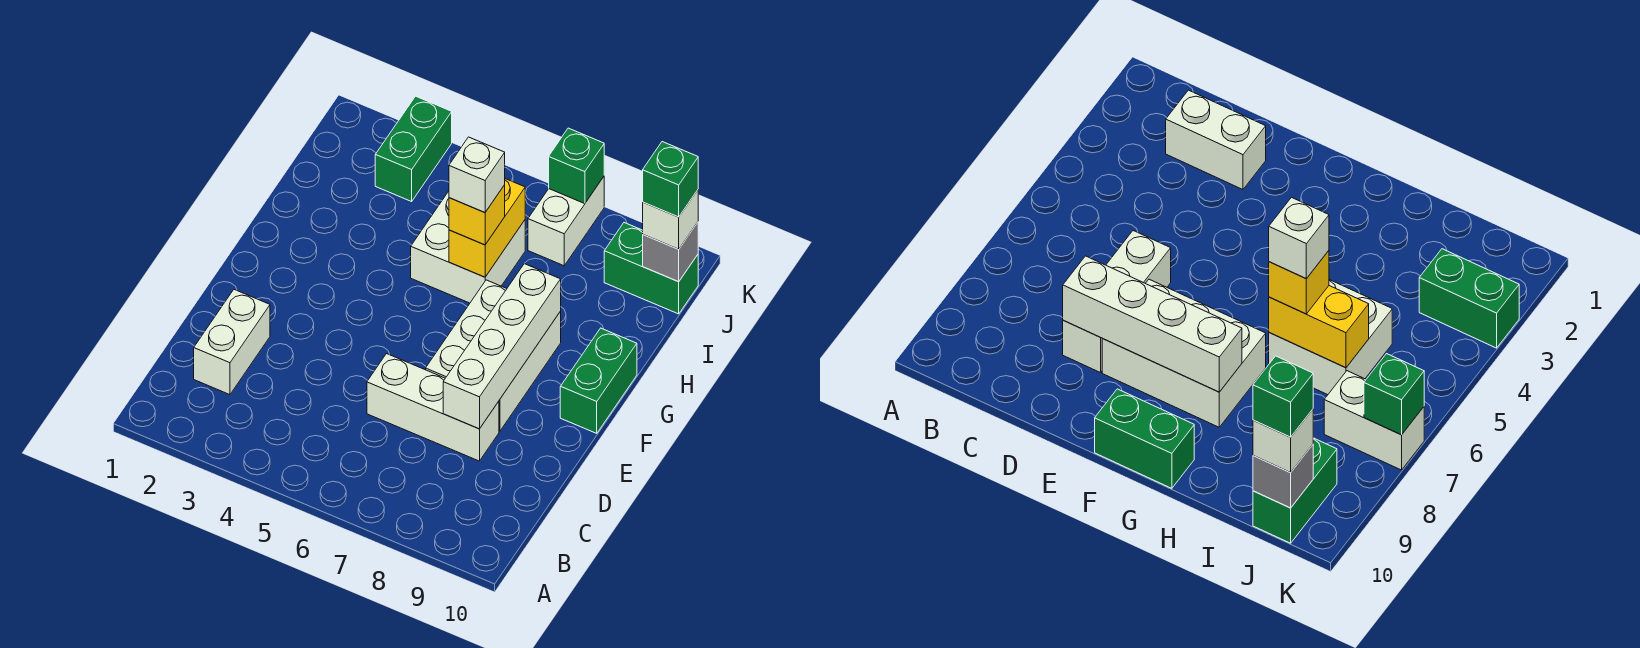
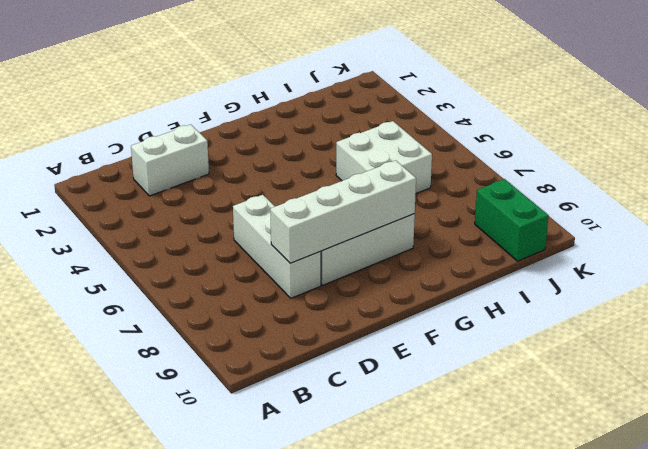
none -> green brick F10:G10 level 1
none -> green brick J3:K3 level 1
none -> white brick J7:K7 level 1

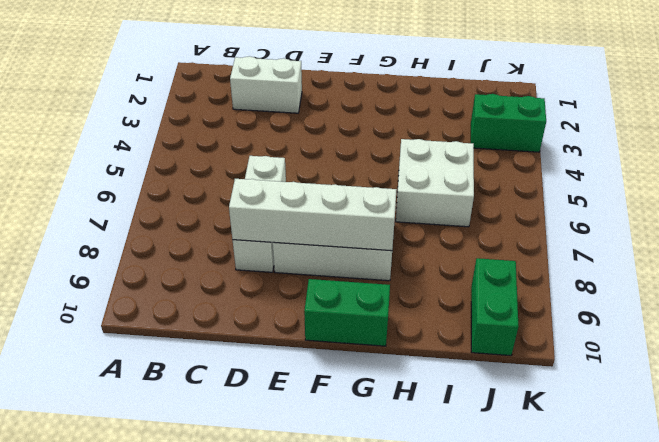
none -> white brick J7:K7 level 1
none -> yellow brick H6:I6 level 2
none -> grey brick J10 level 2

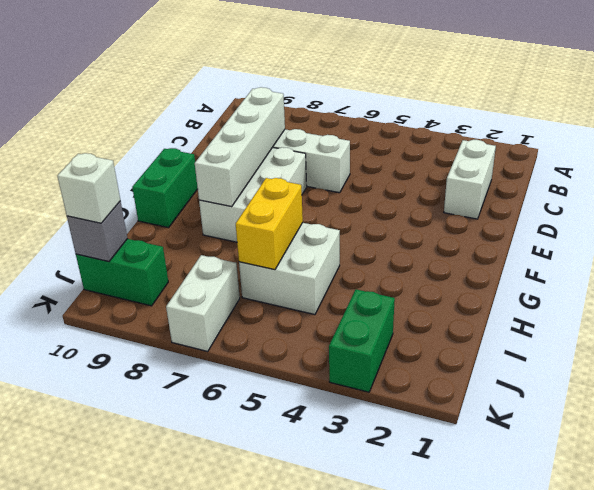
none -> green brick K7 level 2
none -> yellow brick H6 level 3
none -> white brick H6 level 4

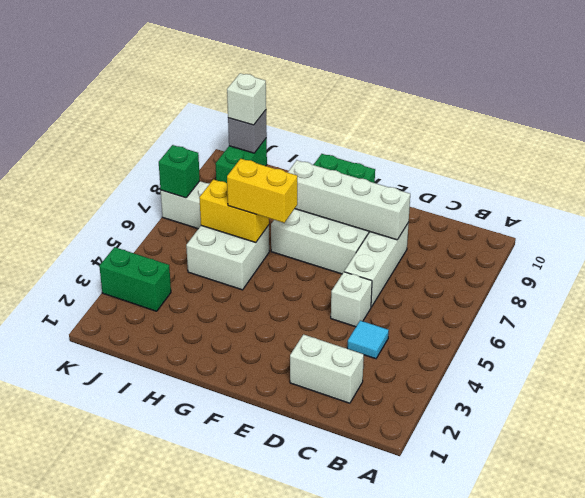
cyan tile C4 level 1 -> none
white brick D5 level 1 -> white brick H6 level 4
yellow brick G6:H6 level 3 -> yellow brick H6 level 3
none -> green brick J10 level 4

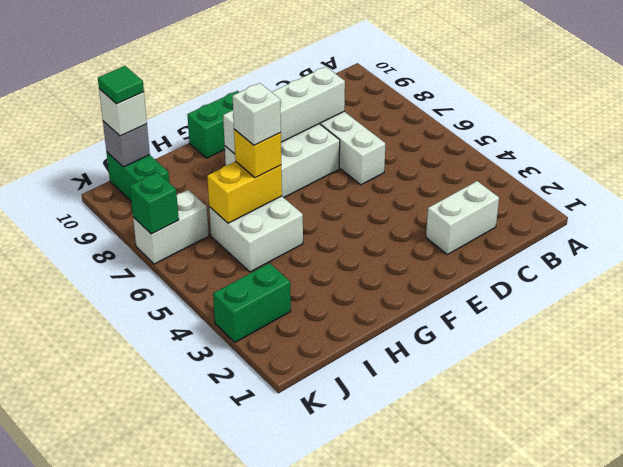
green tile J10 level 4 -> green brick J10 level 4

